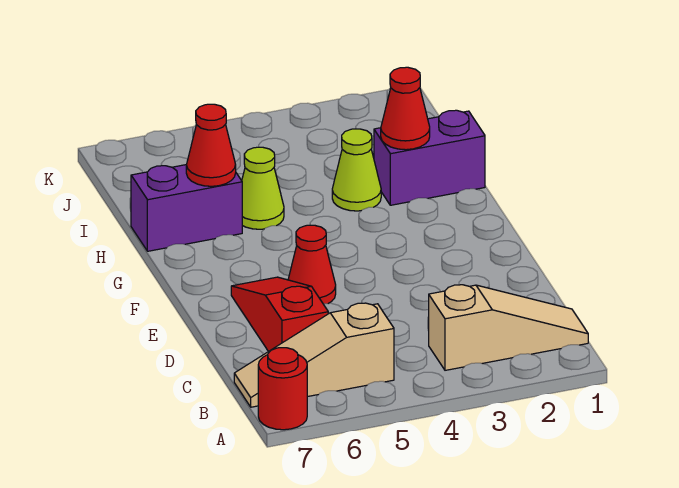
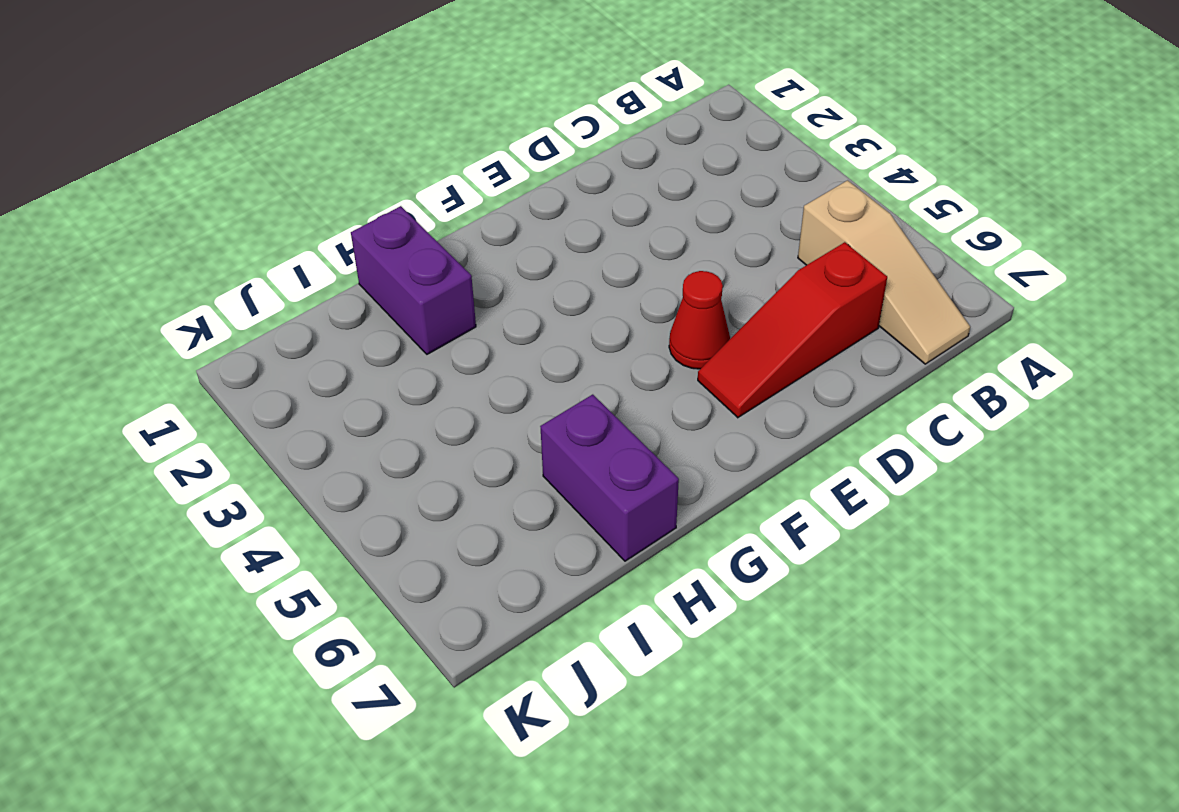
none -> red round brick A7 level 1
none -> tan slope B1:B3 level 1 top 3

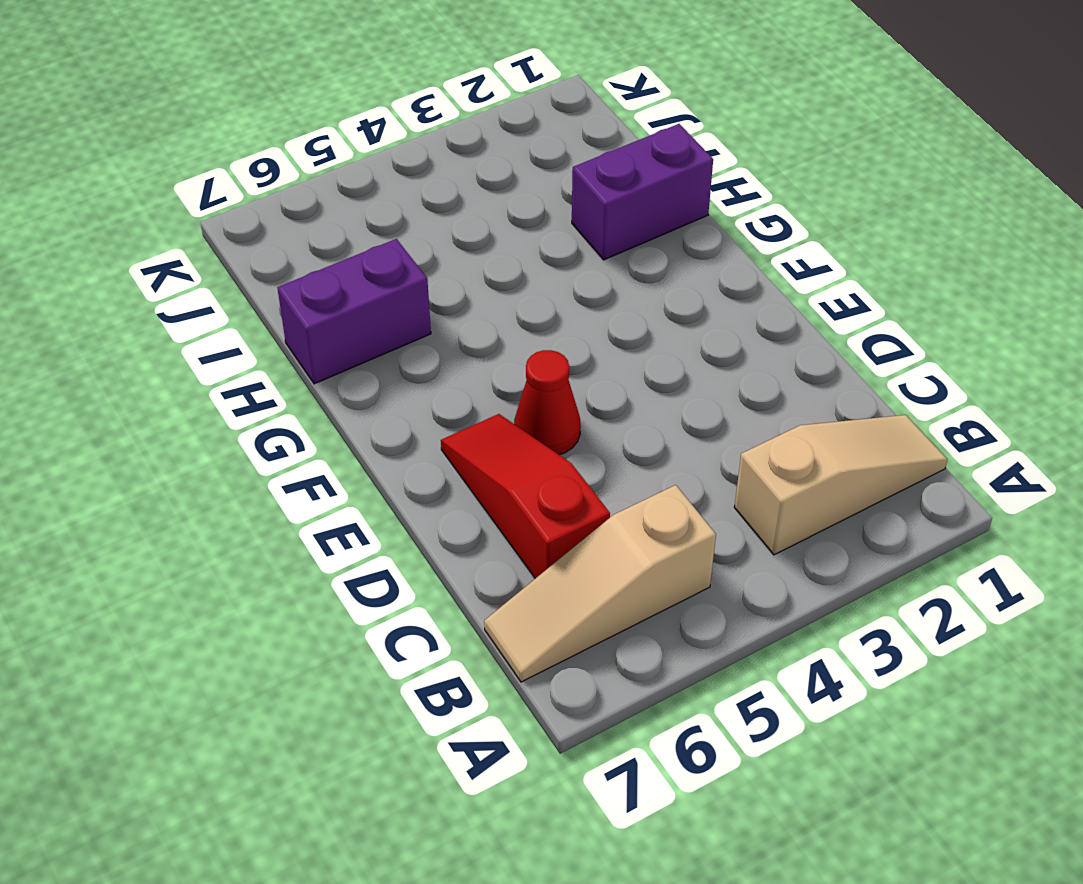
none -> red round brick A7 level 1
none -> lime cone H3 level 1

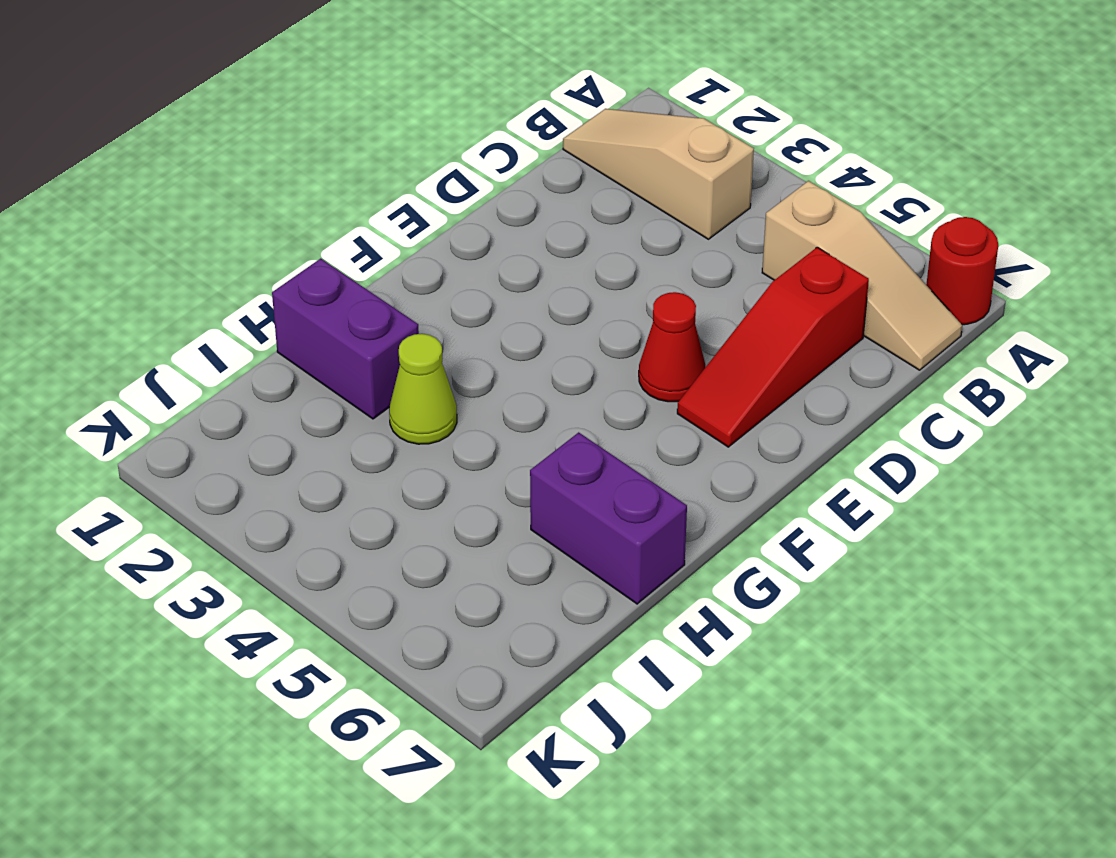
none -> lime cone H5 level 1
none -> red cone H2 level 2

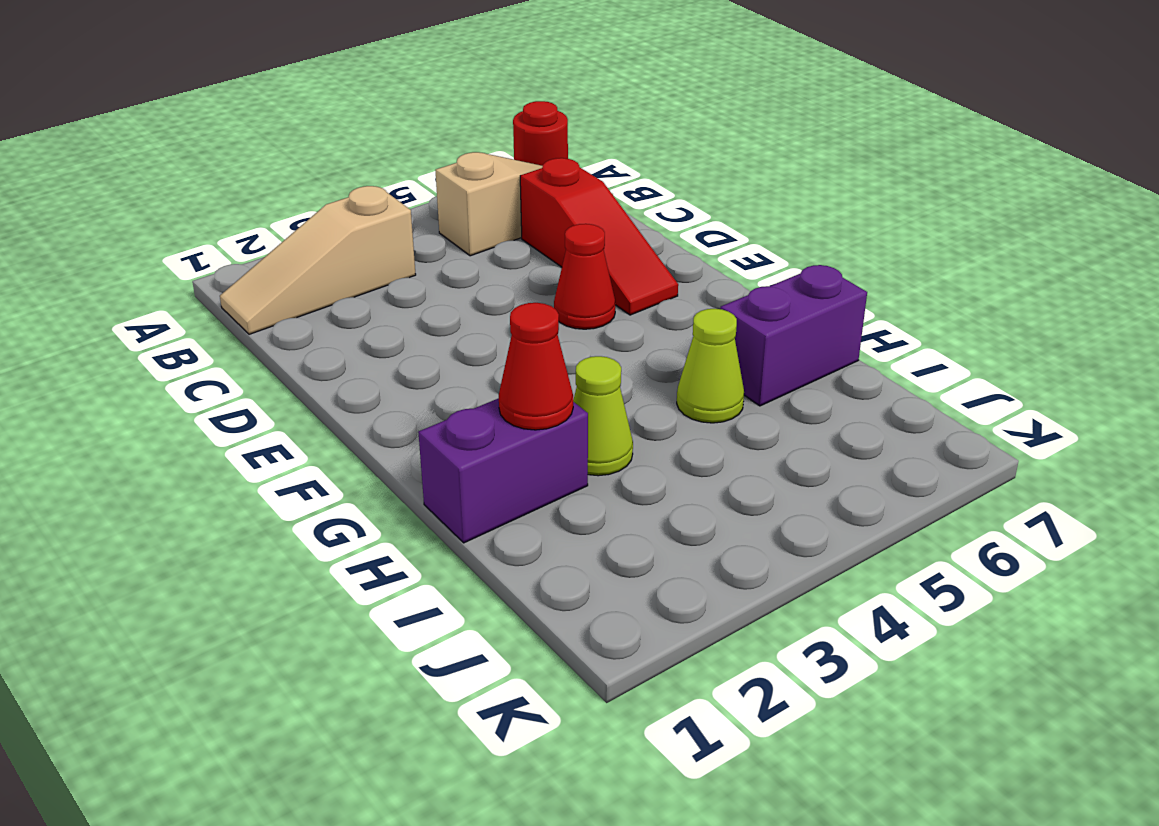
none -> red cone H6 level 2

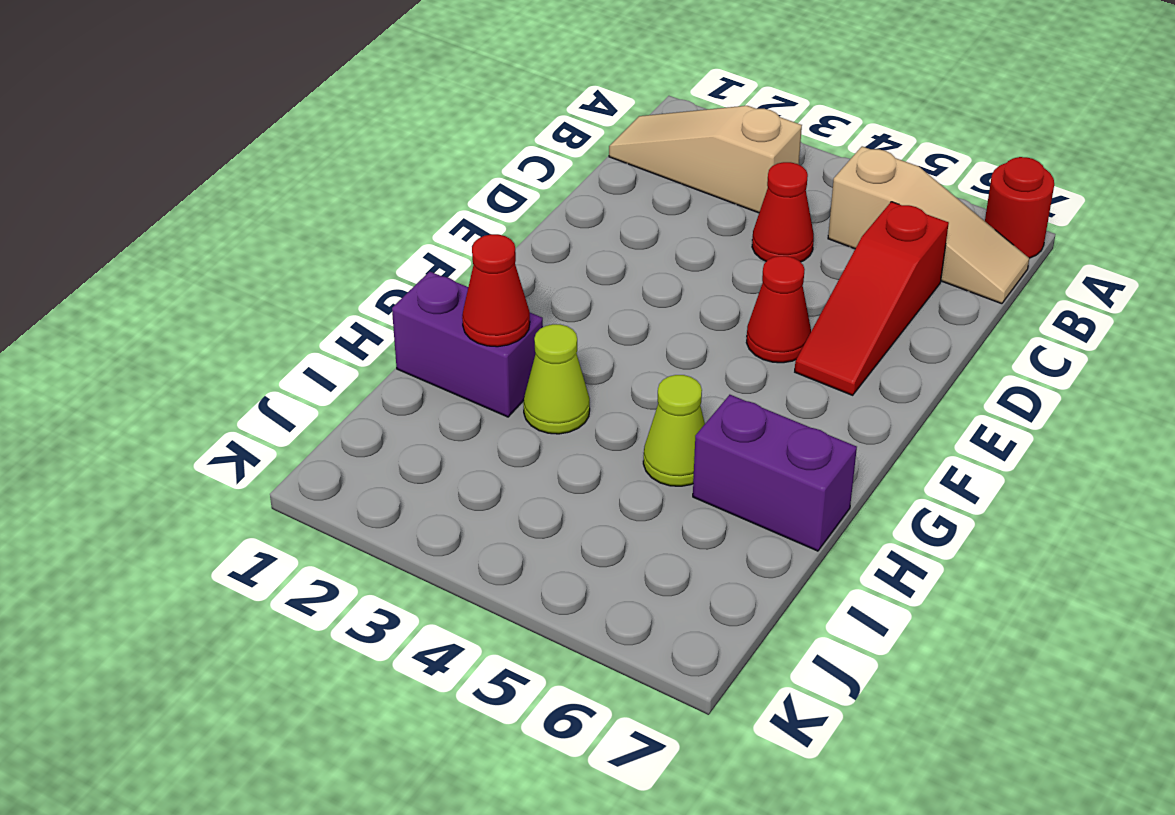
red cone C4 level 1 -> red cone H6 level 2

